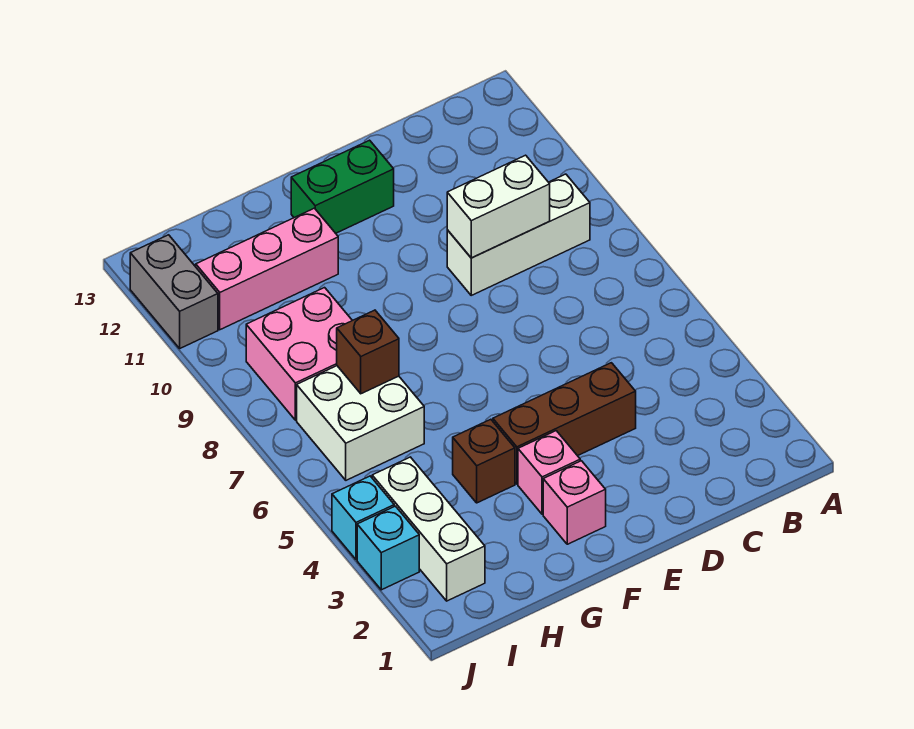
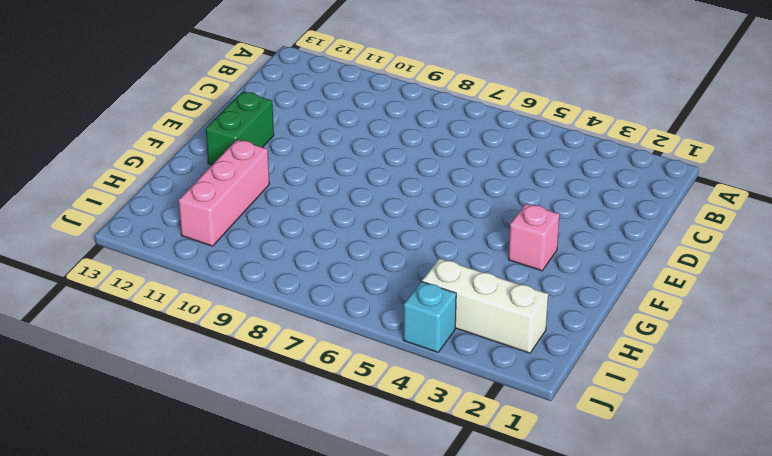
none -> white brick B9:D9 level 1
none -> brown brick D4:F4 level 1
none -> pink brick F2 level 1

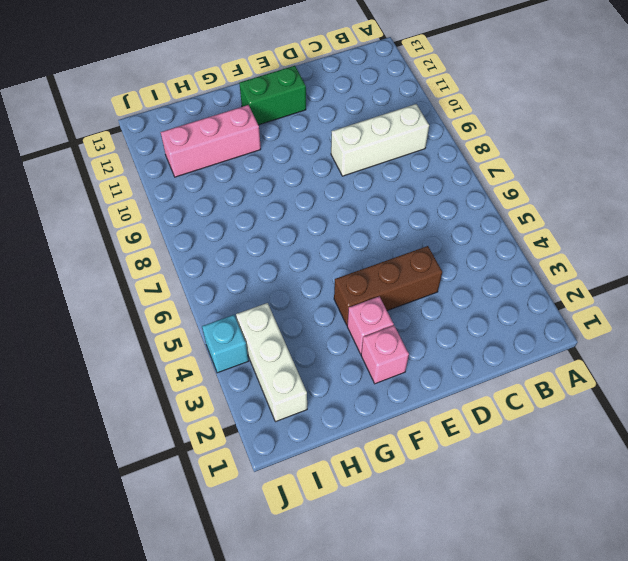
none -> brown brick G4 level 1
none -> white brick H6:I7 level 1
none -> pink brick H8:I9 level 1

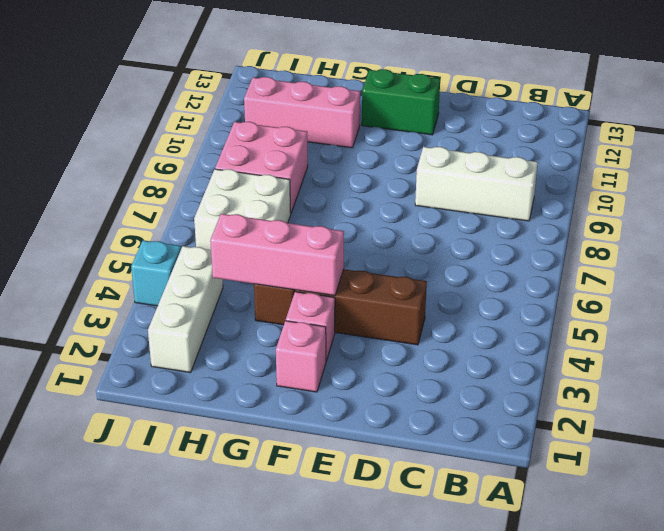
pink brick F4:H4 level 2 -> none
none -> cyan brick J3 level 1
none -> grey brick J11:J12 level 1
none -> white brick C9:D9 level 2

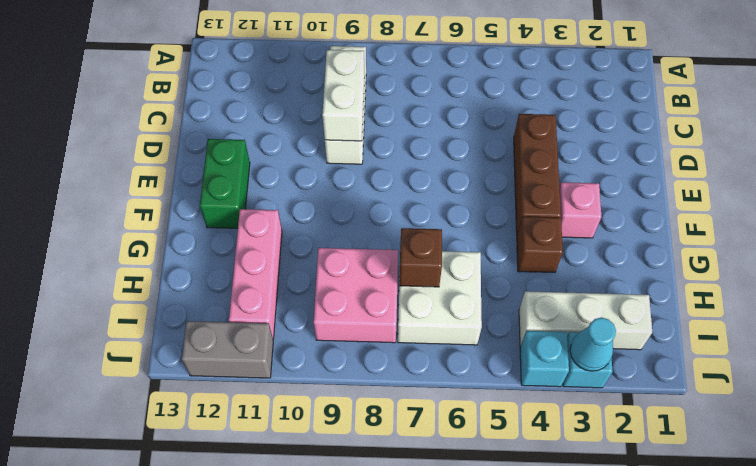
cyan cone J3 level 2 -> none
none -> pink brick F2 level 1

